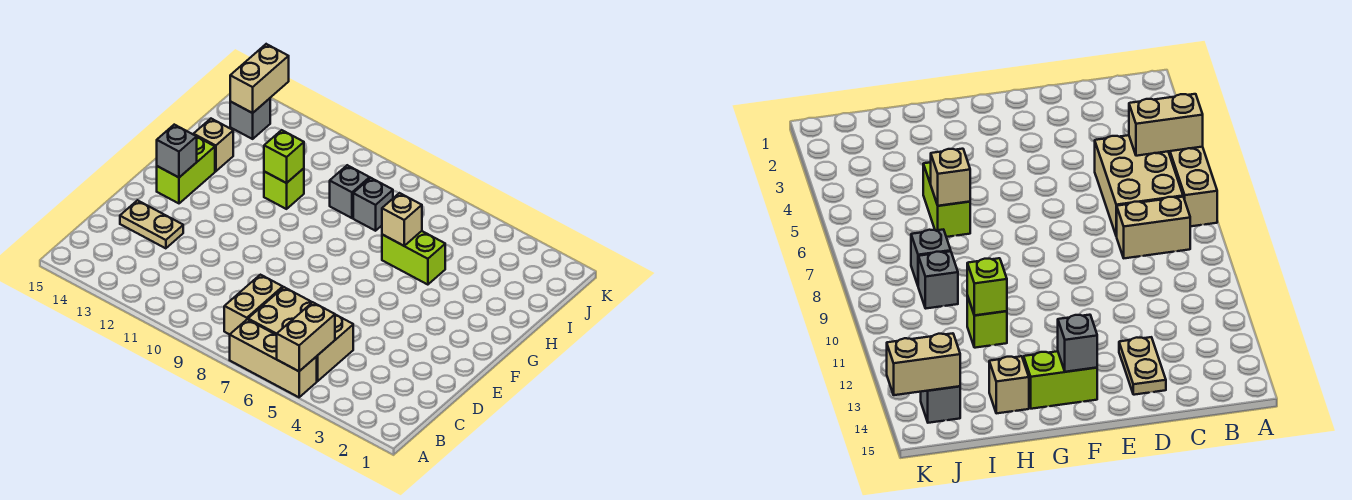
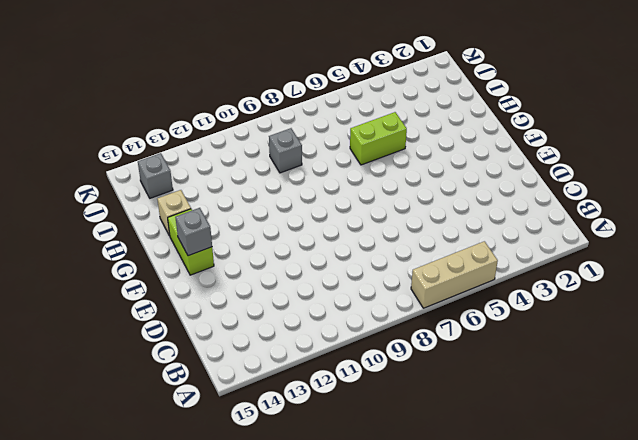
none -> tan brick B5:C7 level 1
none -> tan brick B8:C8 level 1
none -> tan plate D13:D14 level 1

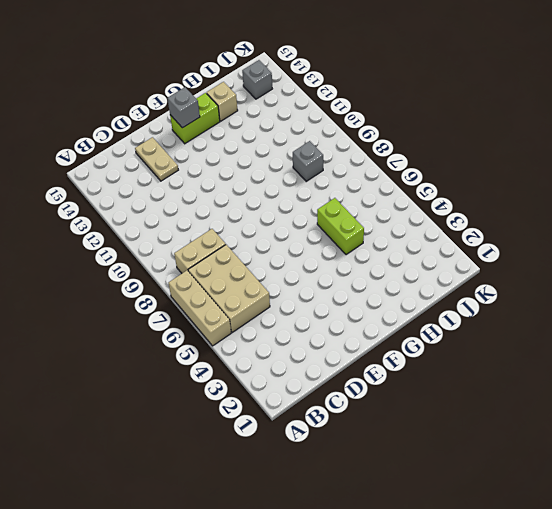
none -> lime brick H11 level 1
none -> grey brick I8 level 1
none -> tan brick A5:B5 level 2

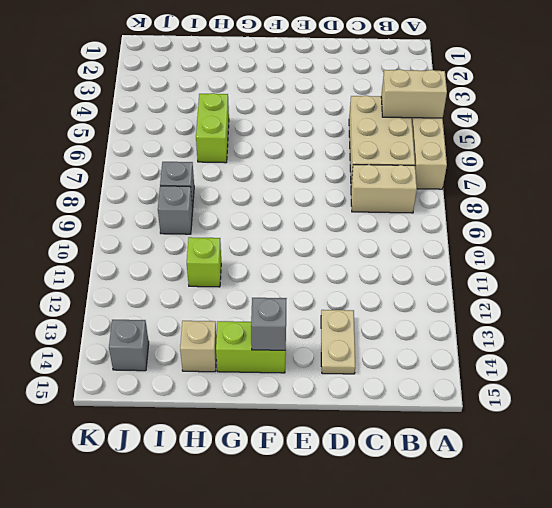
none -> tan brick H6 level 2
none -> lime brick H11 level 2
none -> tan brick J14:K14 level 2

